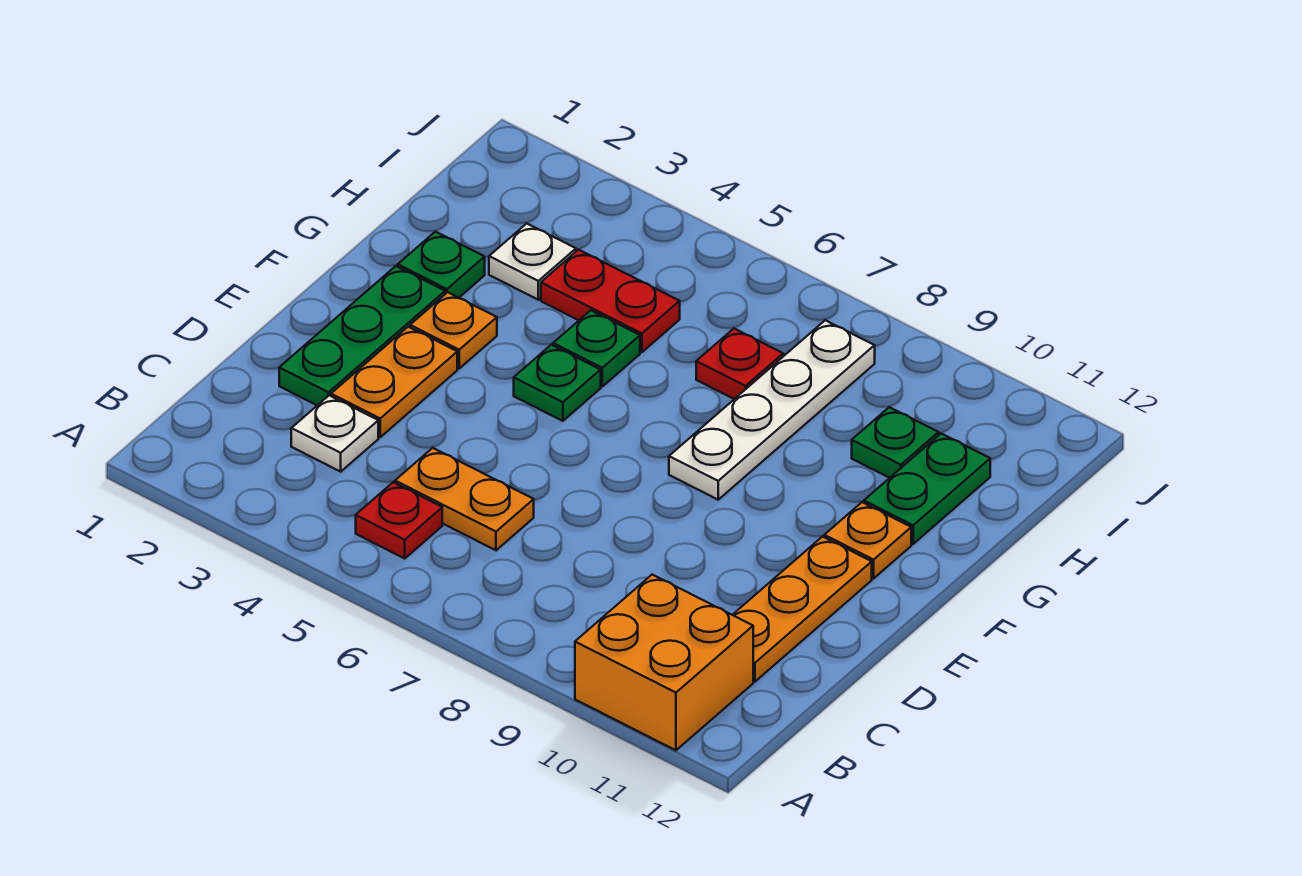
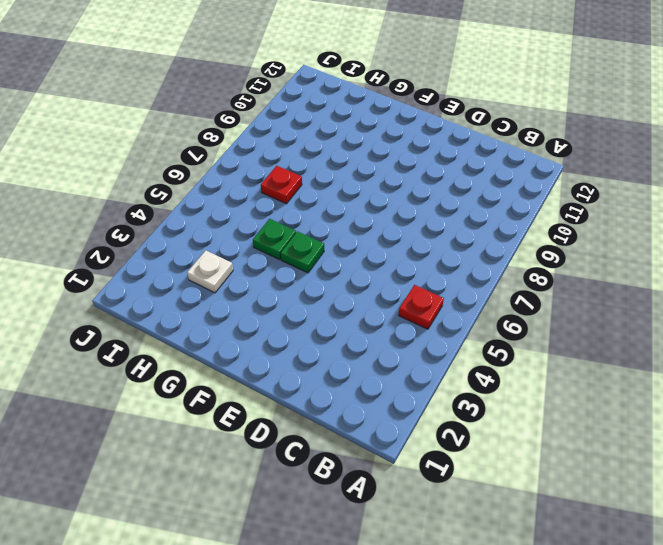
none -> orange brick A10:B11 level 1
none -> white plate C3 level 1
none -> orange plate C5:C6 level 1

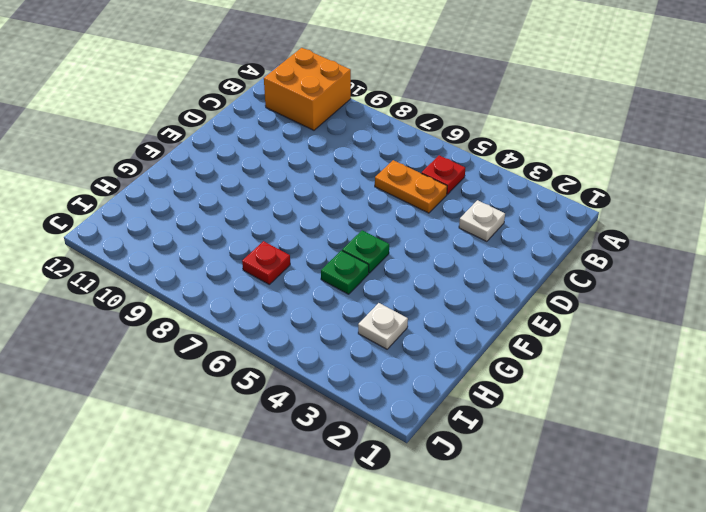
none -> orange plate C11:E11 level 1
none -> green plate D2:F2 level 1
none -> orange plate D3:E3 level 1

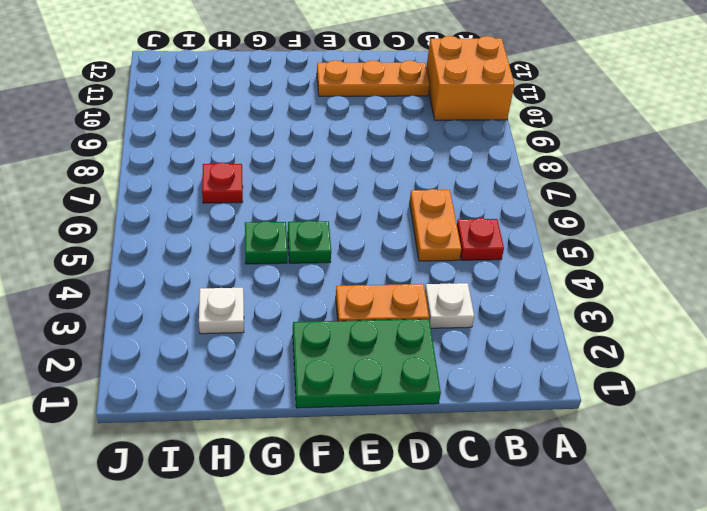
green plate D1:F2 level 1 -> green plate D2:F2 level 1
none -> orange plate F3 level 1
none -> white plate F8:I8 level 1
none -> orange plate F11 level 1

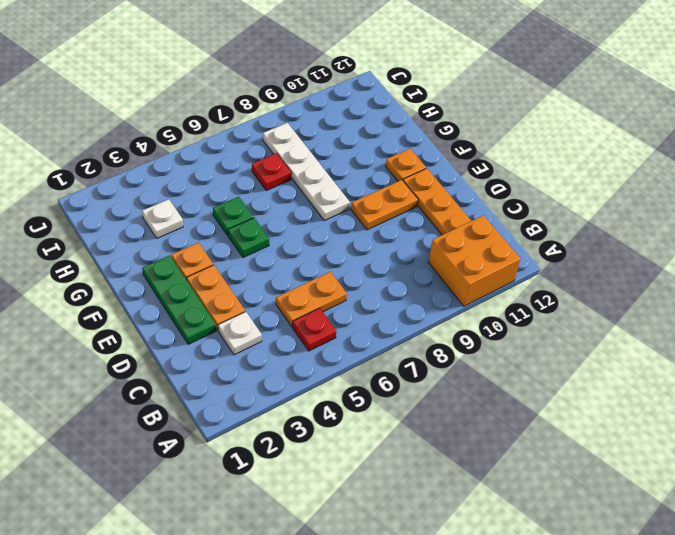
orange plate E9:E10 level 1 -> none
none -> green plate G2 level 1
none -> green plate G11:H11 level 1
none -> red plate H4:H5 level 1

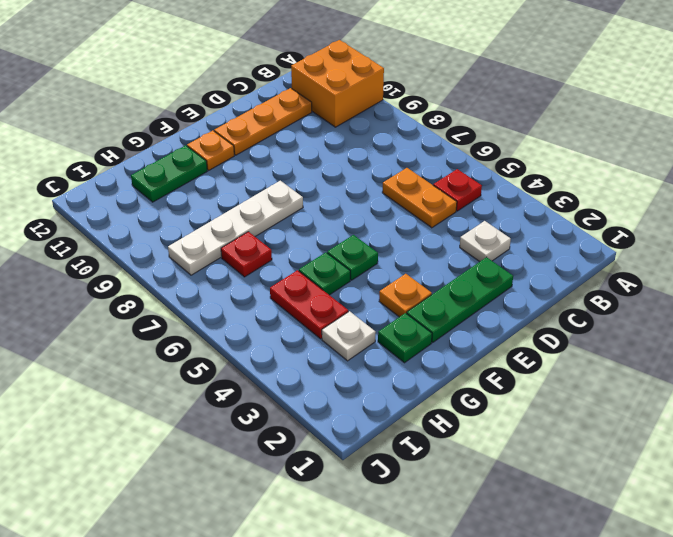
none -> orange plate D3:E3 level 1
none -> green plate H10 level 1

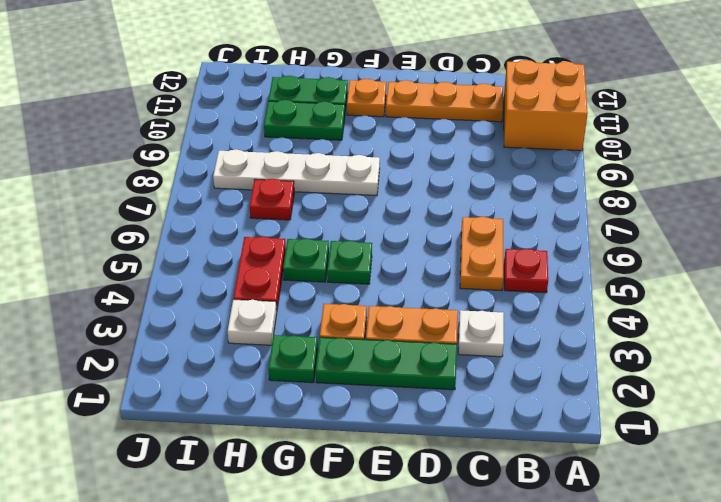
green plate G10:H10 level 1 -> green plate H10 level 1

